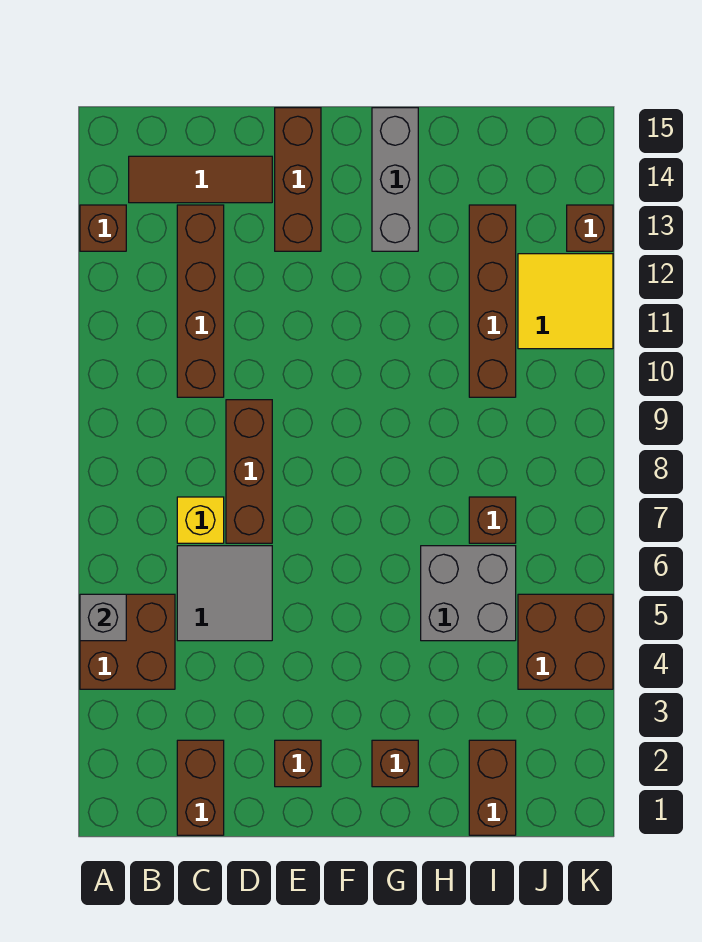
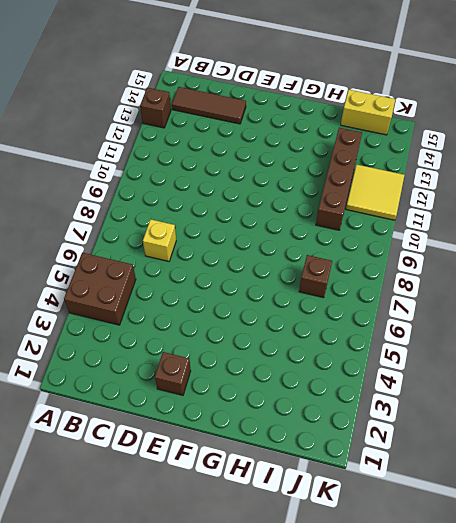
yellow brick I15:J15 level 1 -> none
none -> brown brick C1:C2 level 1
none -> grey tile C5:D6 level 1
none -> brown brick C10:C13 level 1

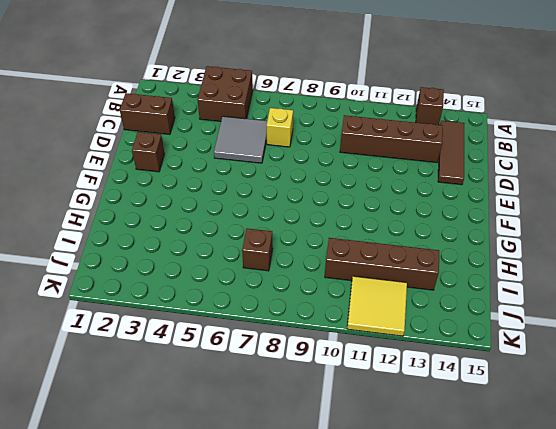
none -> brown brick D7:D9 level 1
none -> brown brick E13:E15 level 1
none -> brown brick G2 level 1

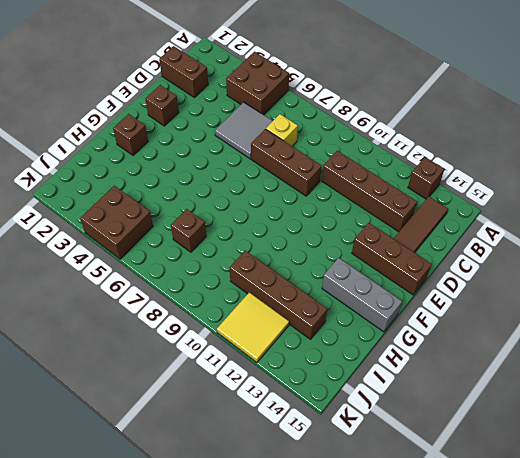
none -> grey brick H5:I6 level 1
none -> brown brick I1:I2 level 1
none -> brown brick K13 level 1

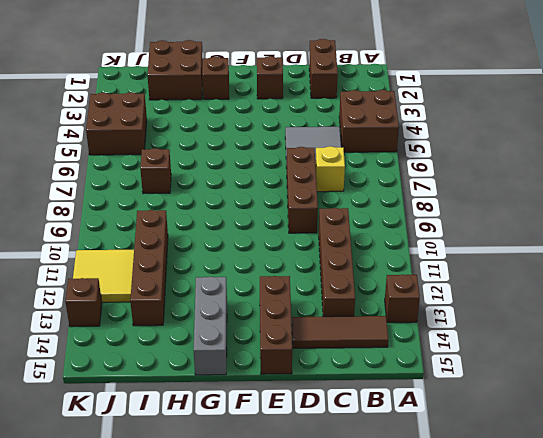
brown brick H1:I2 level 1 -> brown brick I1:I2 level 1
none -> grey brick H5:I6 level 1
none -> grey brick A5 level 2

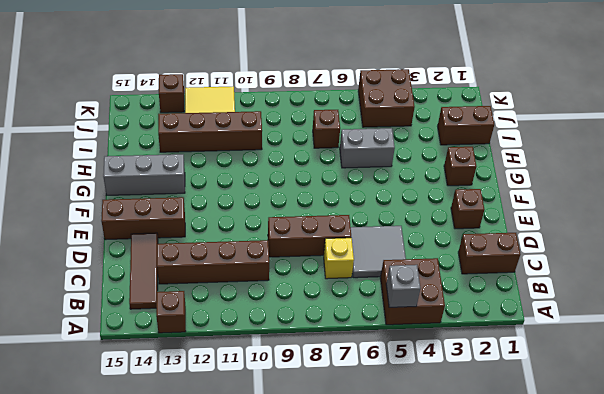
grey brick H5:H6 level 1 -> grey brick H5:I6 level 1

